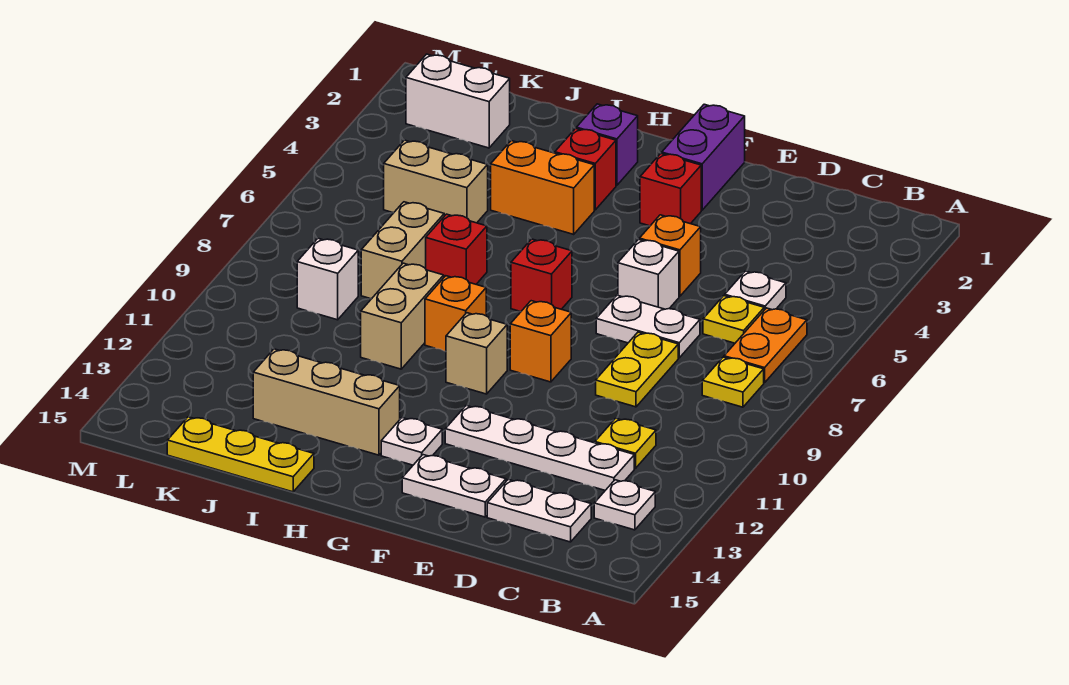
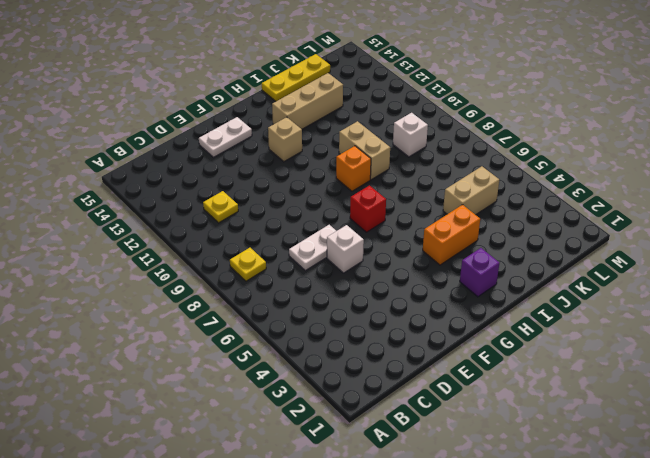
tan brick G12 level 1 -> tan brick G10 level 1
none -> orange plate B6:B7 level 1
none -> white plate B13 level 1
none -> white plate C5 level 1
none -> yellow plate C6 level 1

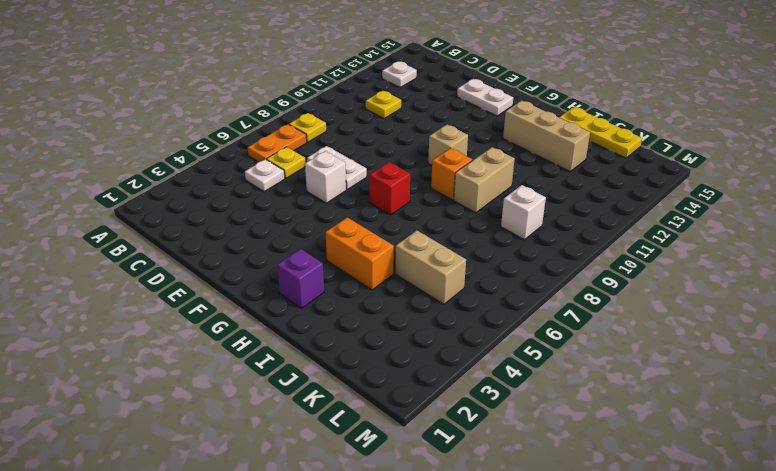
none -> white plate C12:F12 level 1
none -> white plate C14:D14 level 1
none -> yellow plate D8:D9 level 1
none -> orange brick E5 level 1

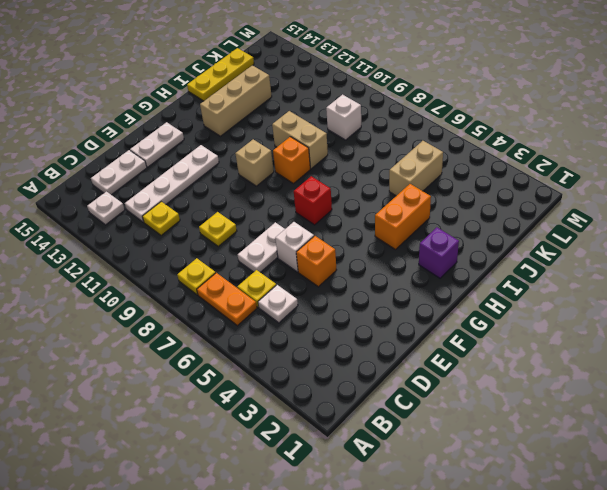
yellow plate D9 level 1 -> yellow plate D8:D9 level 1
none -> purple brick F1:F2 level 1
none -> red brick F3 level 1
none -> orange brick F9 level 1
none -> white plate G13 level 1

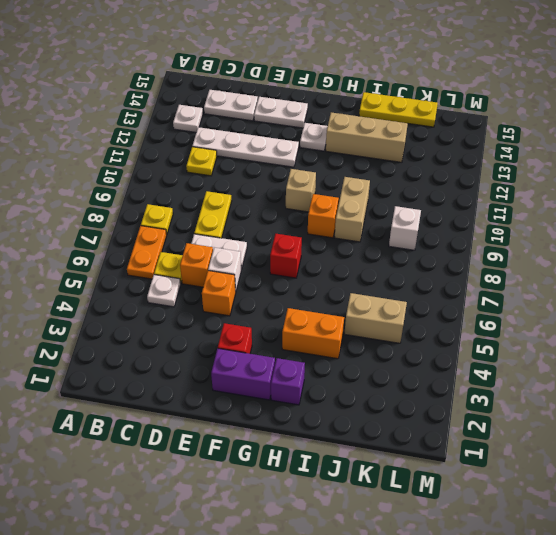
orange brick D6 level 1 -> orange brick F9 level 1
purple brick F2:G2 level 1 -> purple brick F1:F2 level 1
none -> red brick H3 level 1
none -> red brick I7 level 1
none -> tan brick J7:J8 level 1
none -> white brick K2:L2 level 1

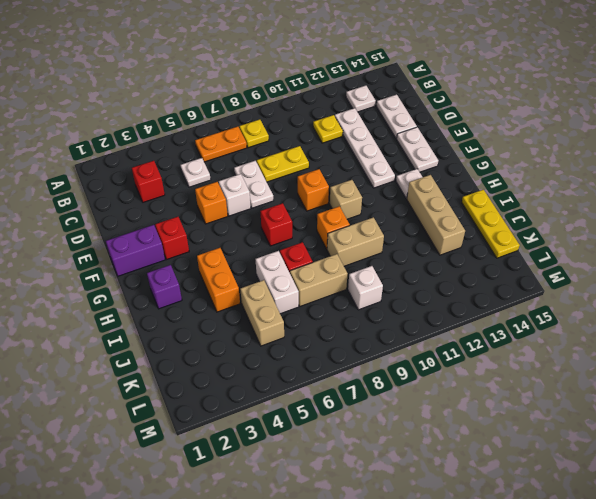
red brick C3 level 1 -> red brick H3 level 1
white brick I6:J6 level 1 -> white brick K2:L2 level 1
none -> yellow plate C6 level 1

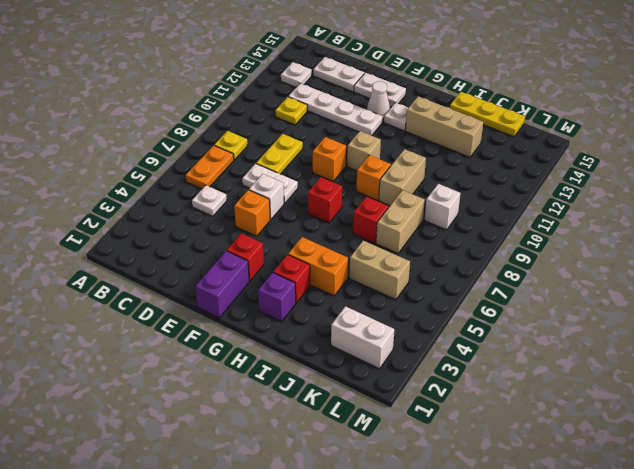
white cone F13 level 1 -> none
none -> yellow plate C6 level 1

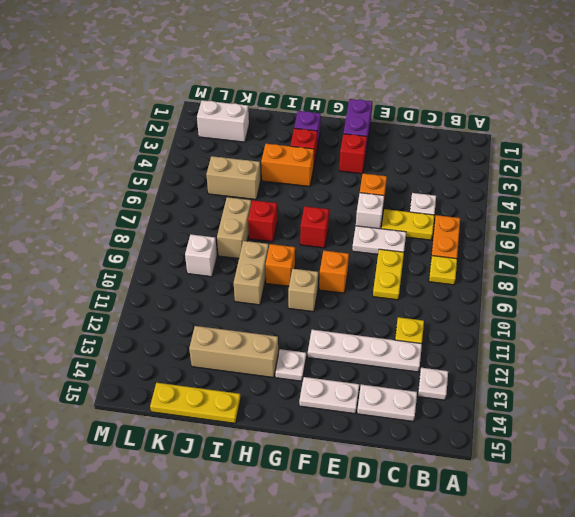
yellow plate C6:D6 level 1 -> yellow plate C6 level 1

